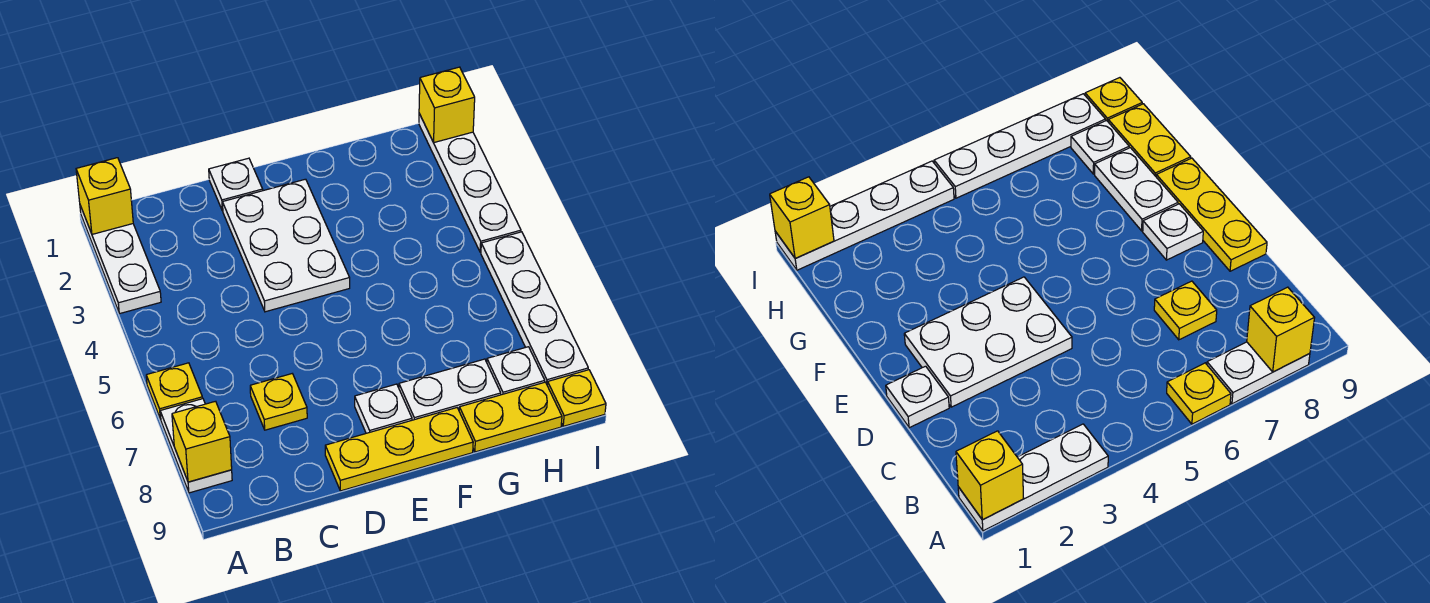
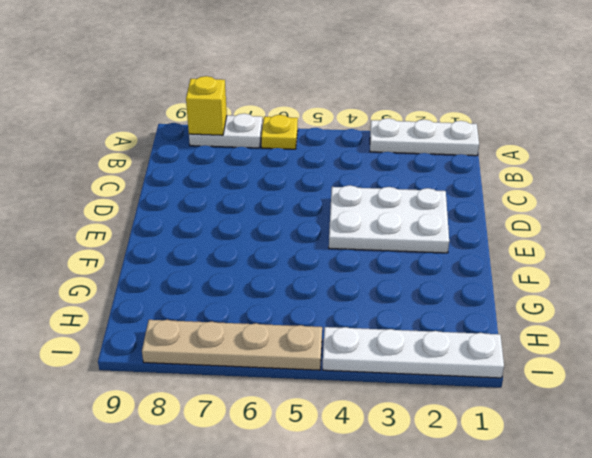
tan plate I5:I8 level 1 -> white plate I5:I8 level 1
none -> yellow plate C7 level 1
none -> white plate D1 level 1
none -> yellow plate D9:F9 level 1

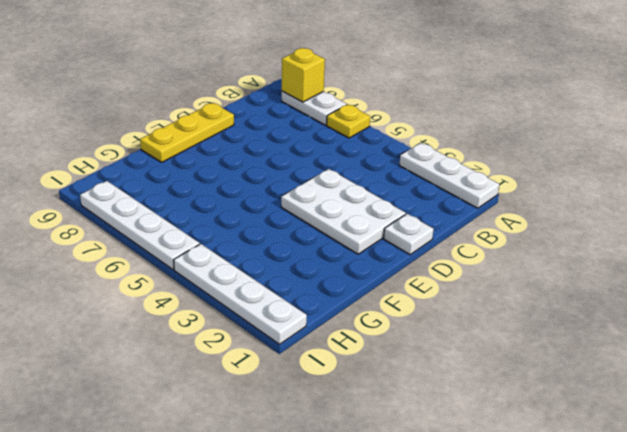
none -> yellow plate C7 level 1
none -> white plate E8 level 1
none -> white plate F8:G8 level 1

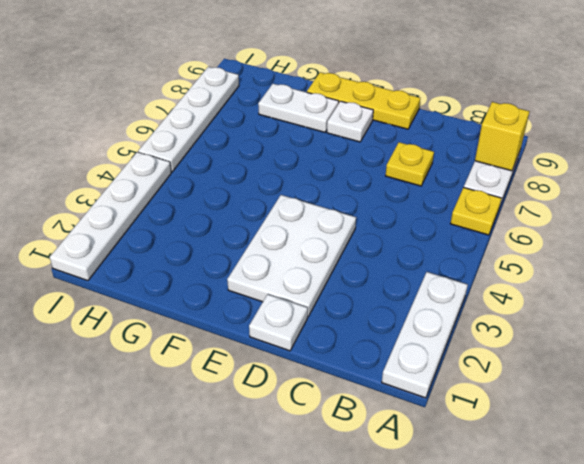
none -> yellow plate G9:H9 level 1
none -> white plate H8 level 1
none -> yellow plate I9 level 1

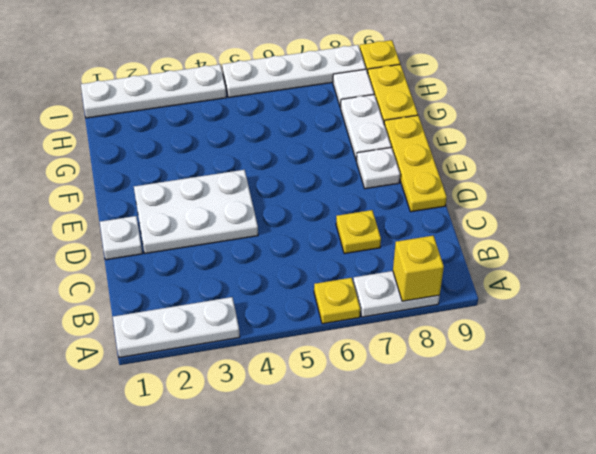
white tile H8 level 1 -> white plate H8 level 1
none -> yellow brick A1 level 2
none -> yellow brick I1 level 2

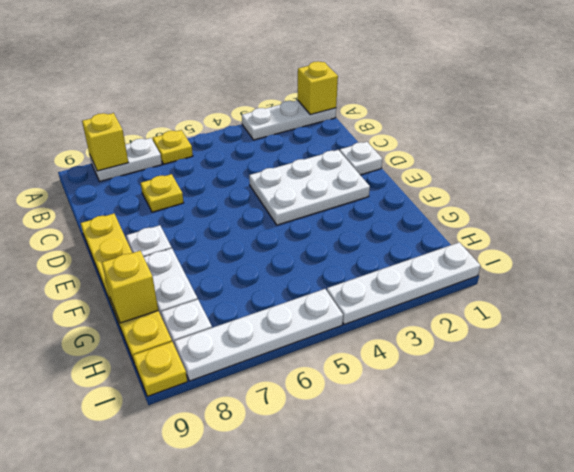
yellow brick G9 level 2 -> yellow brick I1 level 2

